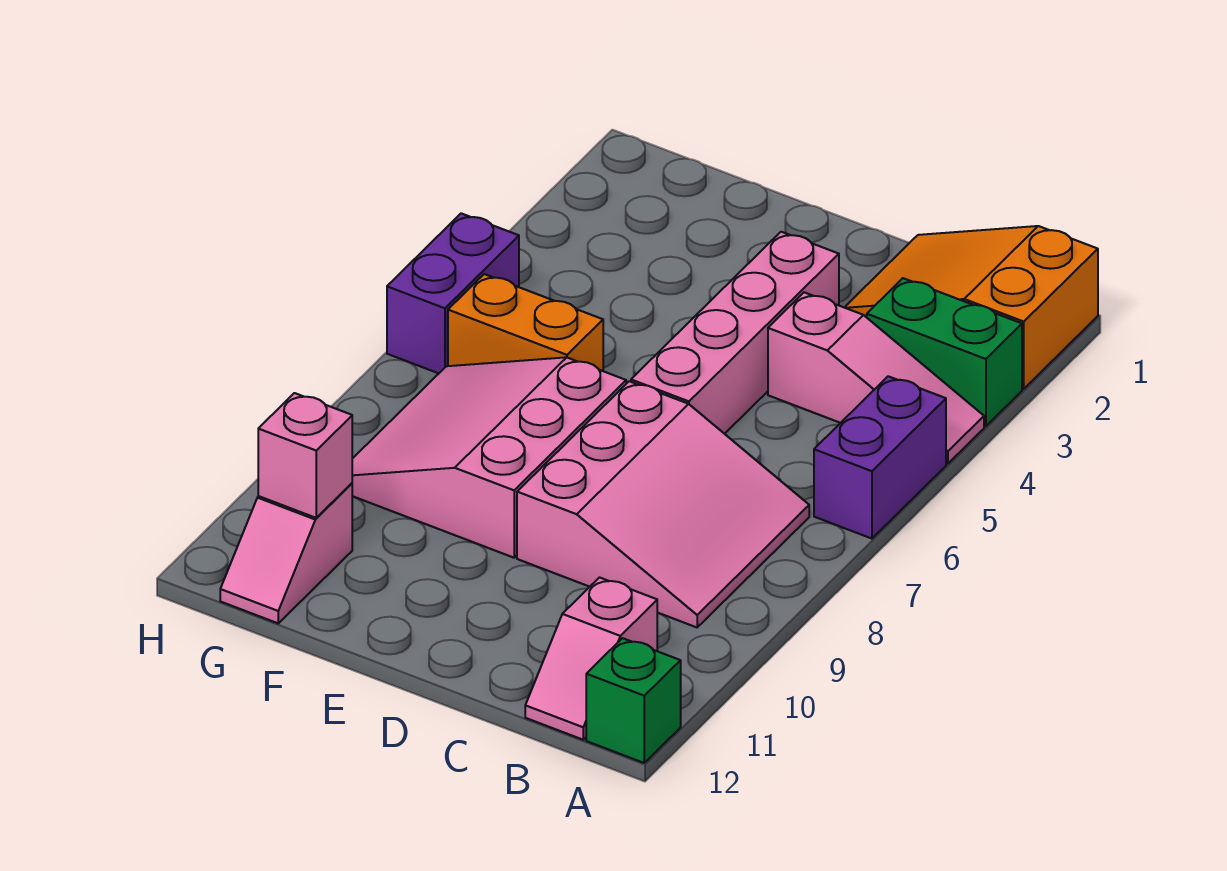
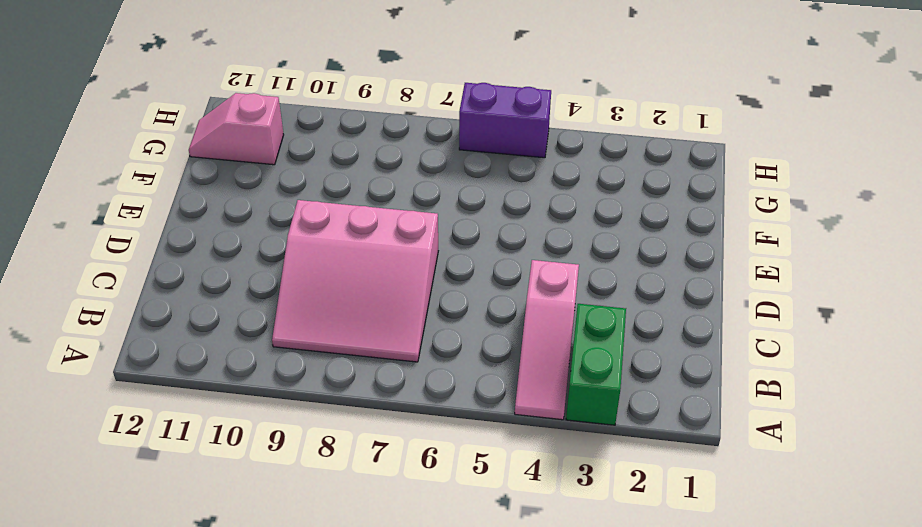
none -> orange slope A1:C2 level 1 top A
none -> purple brick A5:A6 level 1
none -> green brick A12 level 1

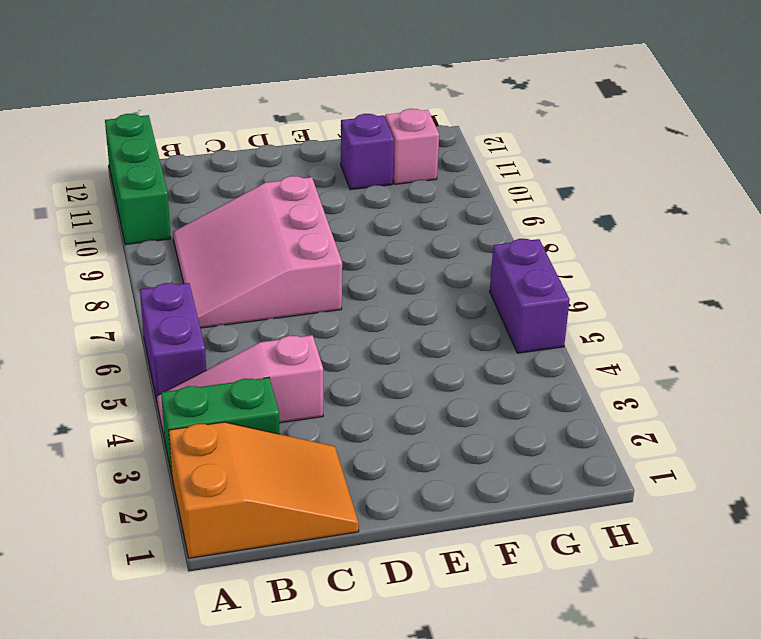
green brick A10:A12 level 1 -> green brick A12 level 1
purple brick F11 level 1 -> none
none -> pink slope B11:B12 level 1 top 11
none -> pink brick D3:D6 level 1
none -> pink slope E7:G9 level 1 top E

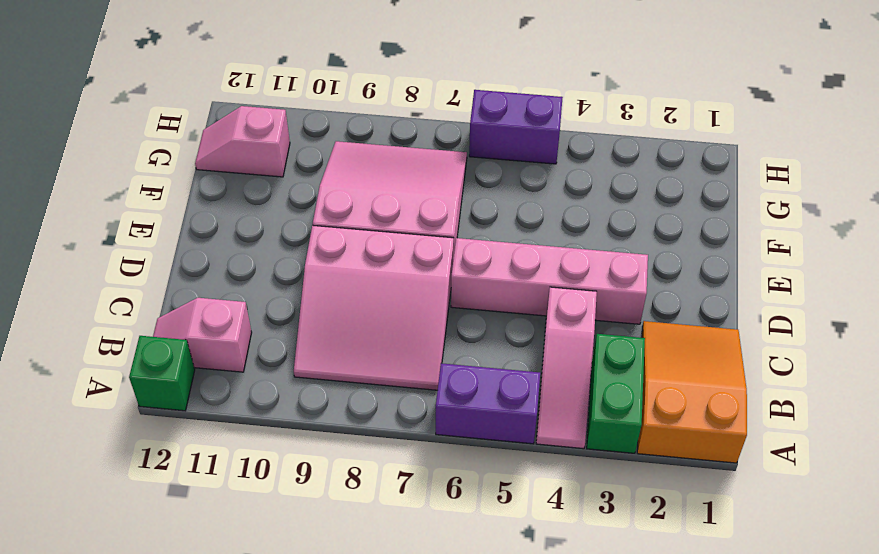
none -> orange brick F6:G6 level 1
none -> pink brick G11 level 2

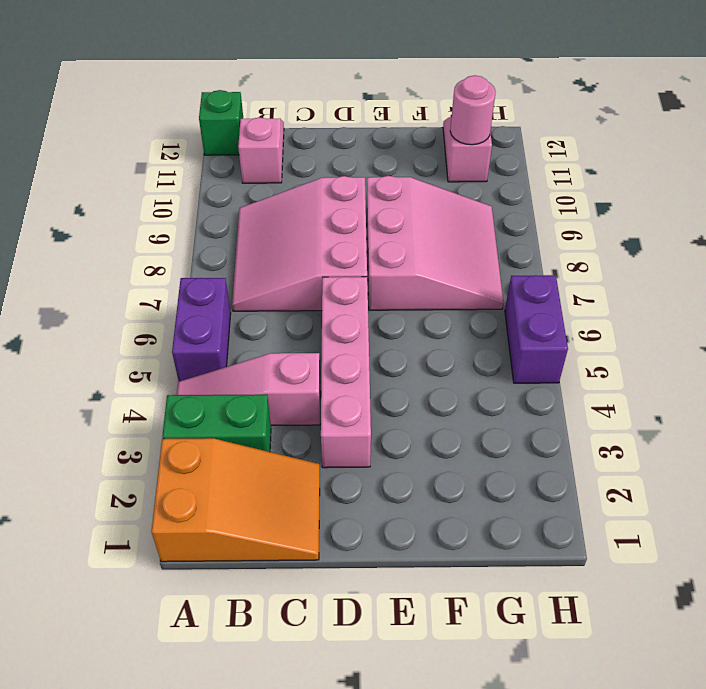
pink round brick G11 level 2 -> pink brick G11 level 2
none -> orange brick F6:G6 level 1

